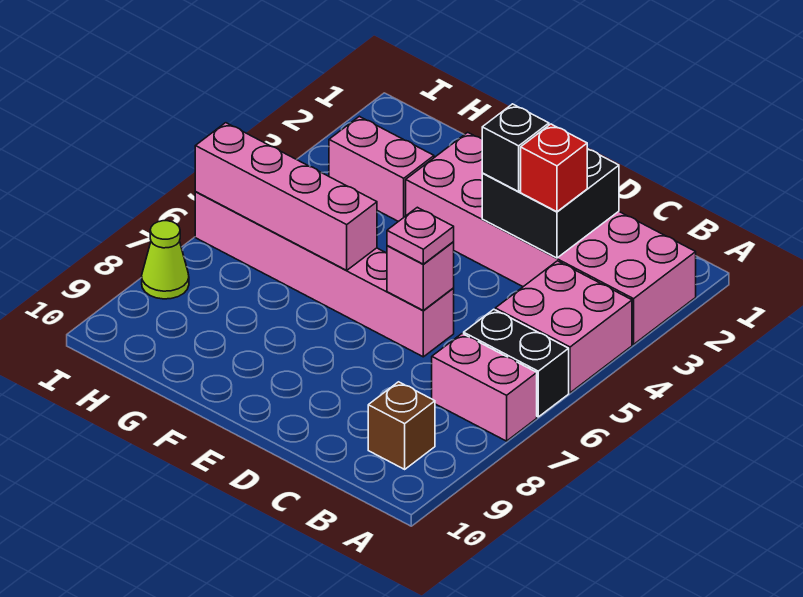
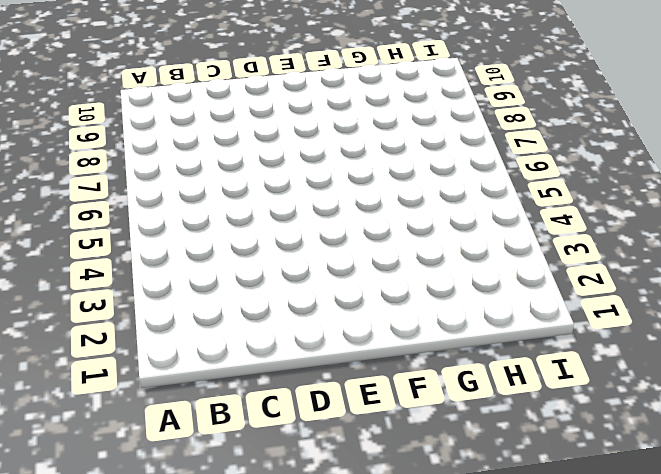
none -> pink brick A2:F3 level 1
none -> pink brick A4:B5 level 1
none -> black brick A6:B6 level 1

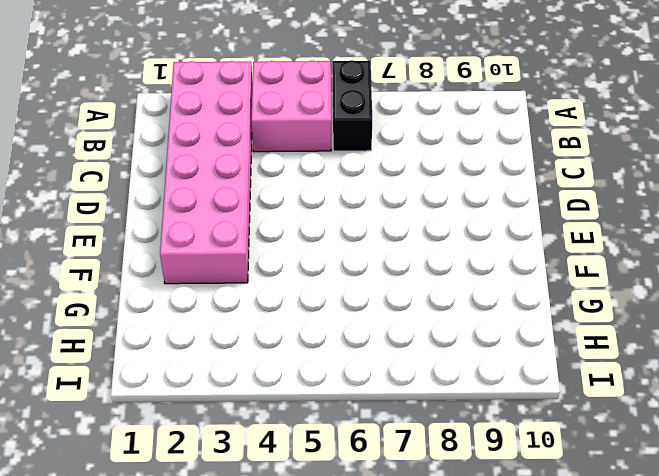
none -> pink brick A7:B7 level 1
none -> brown brick B9 level 1
none -> pink brick D6:I6 level 1

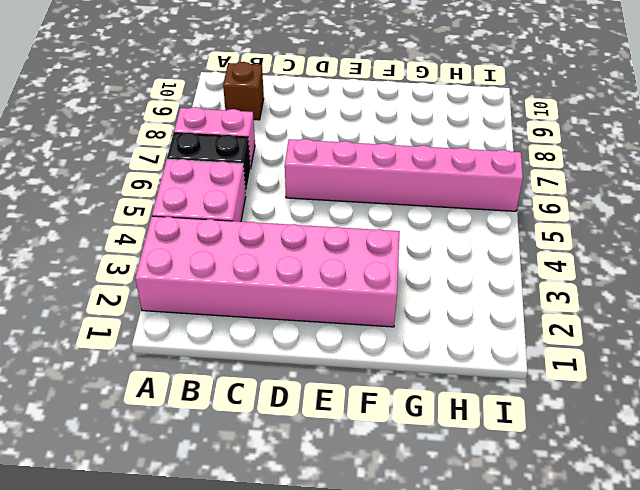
none -> pink brick G3:H3 level 1
none -> lime cone I8 level 1
none -> black brick C2:D3 level 2

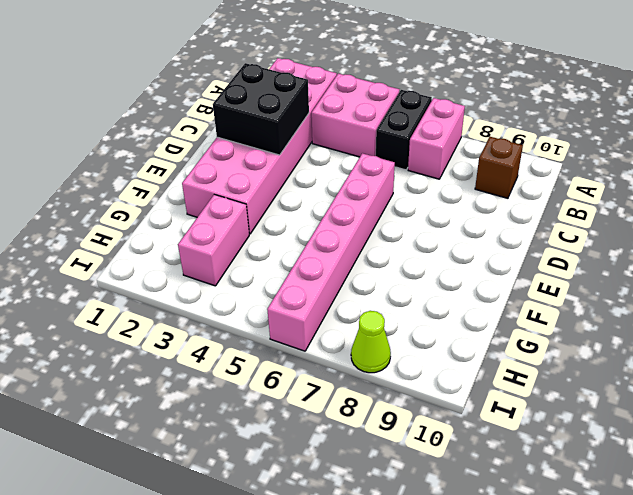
none -> pink brick D6 level 2
none -> pink brick F6:I6 level 2
none -> red brick C3 level 3

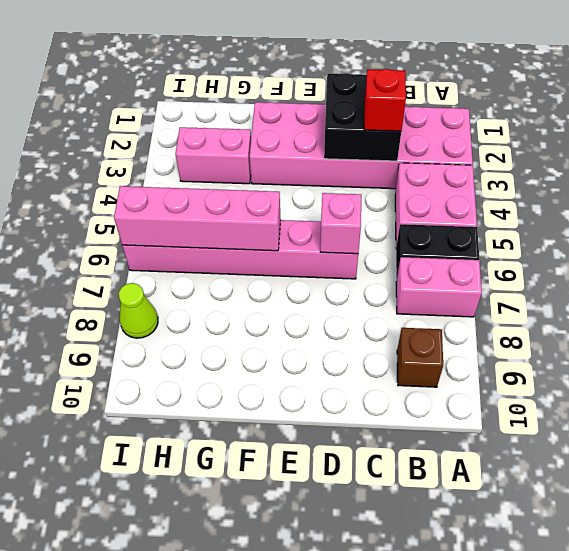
none -> black brick D3 level 3
none -> pink plate D6 level 3

